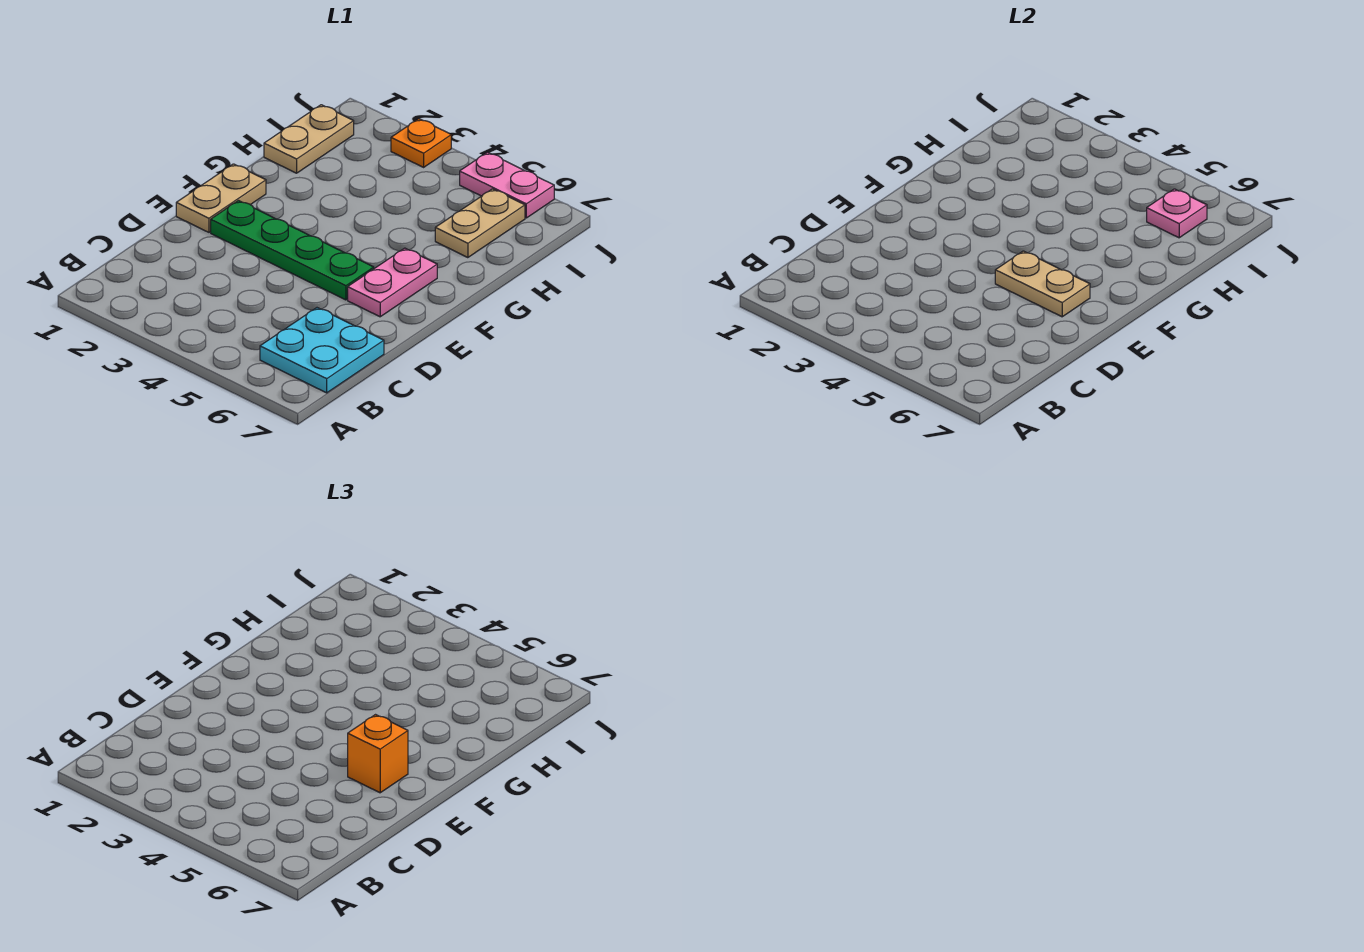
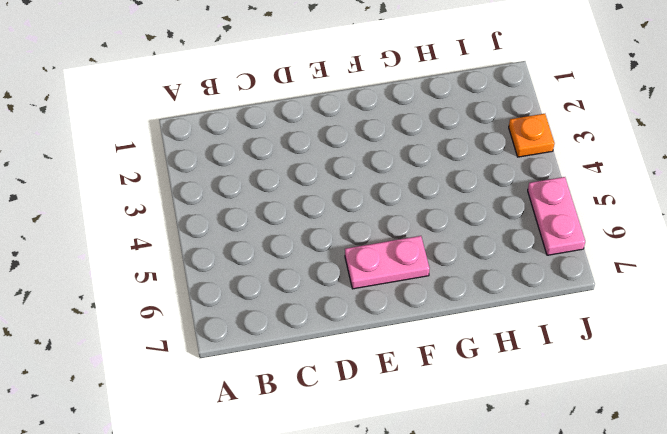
none -> cyan plate B6:C7 level 1
none -> tan plate E1:F1 level 1

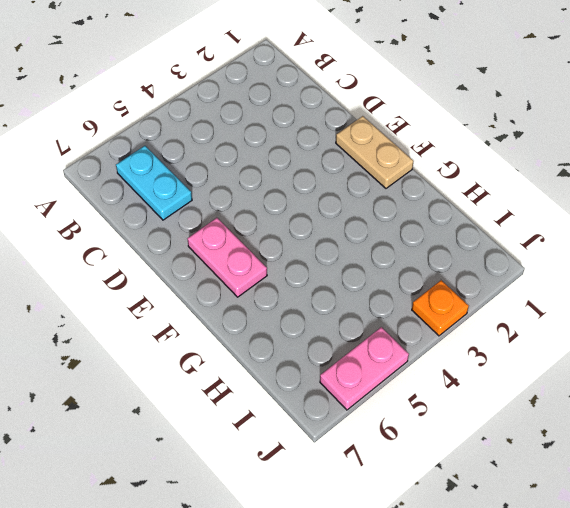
cyan plate B6:C6 level 1 -> cyan plate B6:C7 level 1
none -> green plate E2:E5 level 1
none -> tan plate H1:I1 level 1

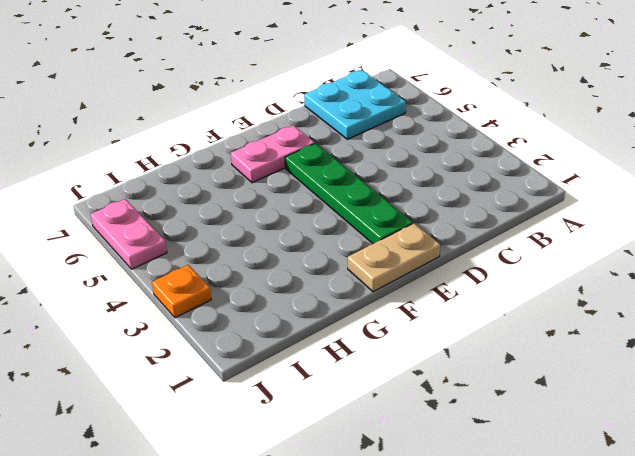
none -> tan plate H1:I1 level 1
none -> tan plate H6:I6 level 1

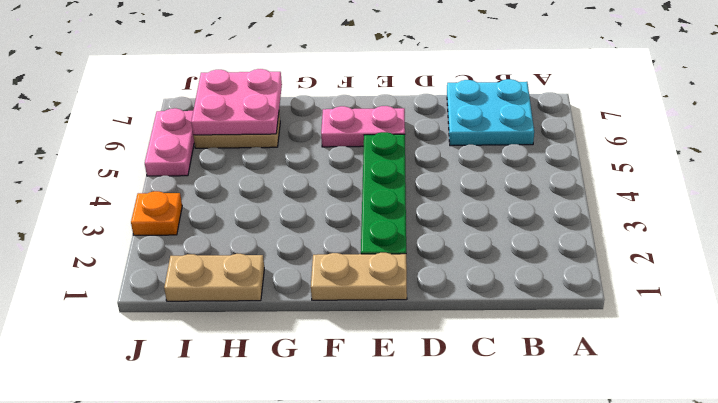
pink plate H6:I7 level 2 -> pink plate I6 level 2
none -> tan plate E5:E6 level 2
none -> orange brick E6 level 3

